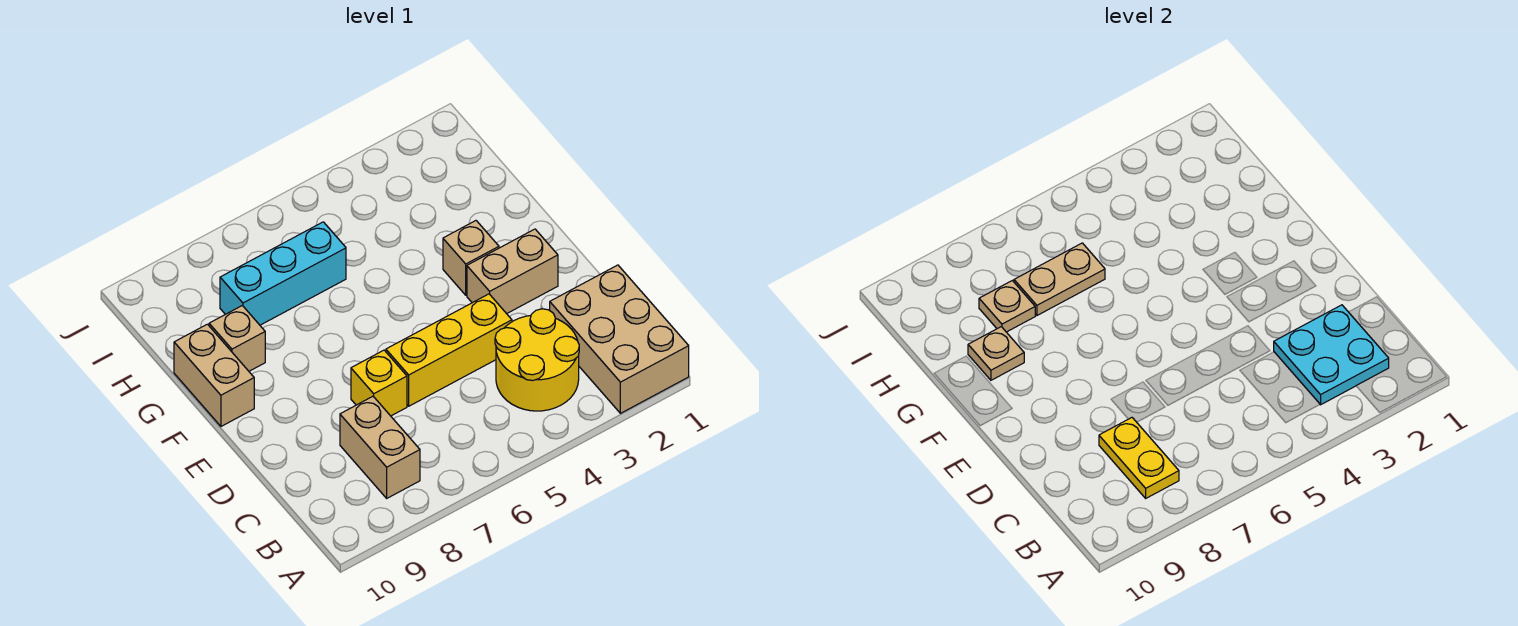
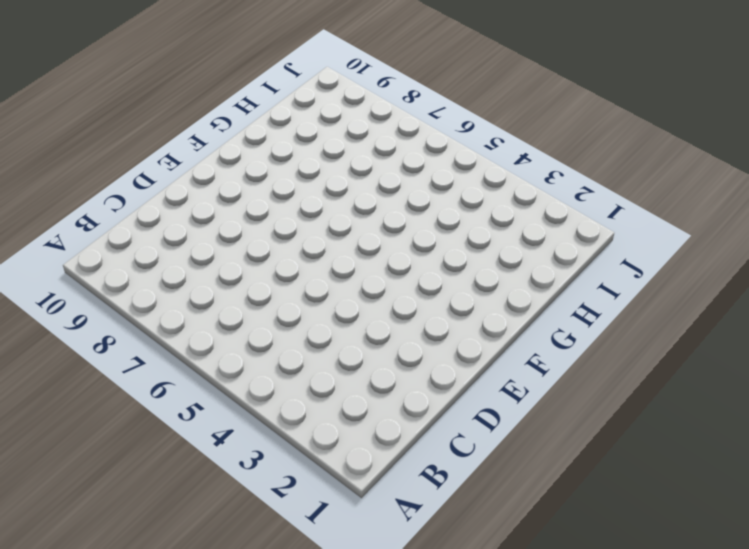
none -> tan brick A1:C2 level 1
none -> yellow round brick B3:C4 level 1
none -> tan brick B8:C8 level 1

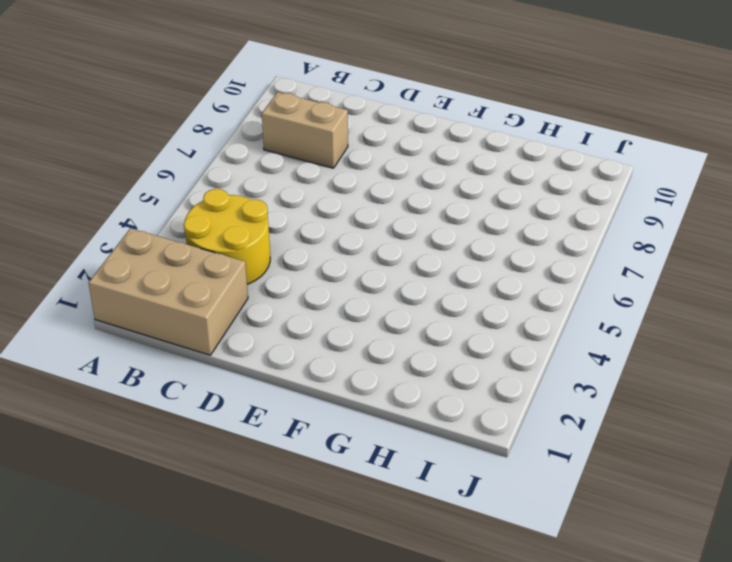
none -> yellow brick D4:D6 level 1
none -> yellow brick D7 level 1
none -> tan brick E2:E3 level 1

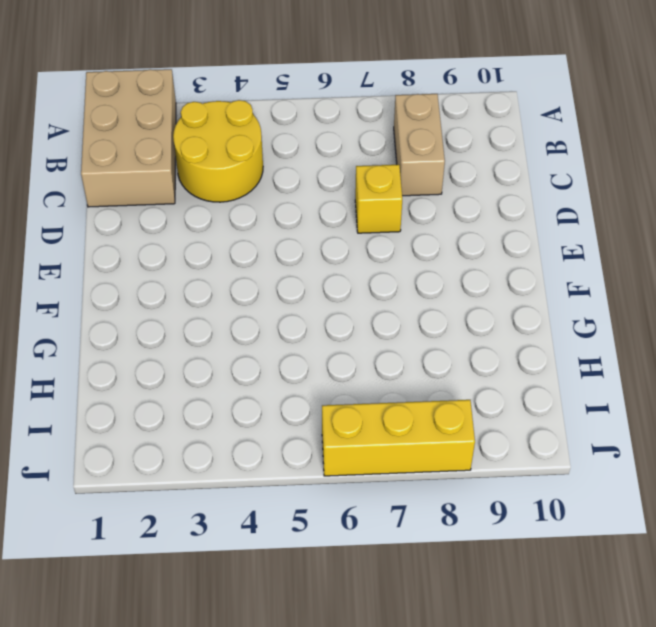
yellow brick J6:J8 level 1 -> yellow brick D4:D6 level 1
none -> tan brick E2:E3 level 1
none -> tan brick F3 level 1
none -> tan brick F10:G10 level 1

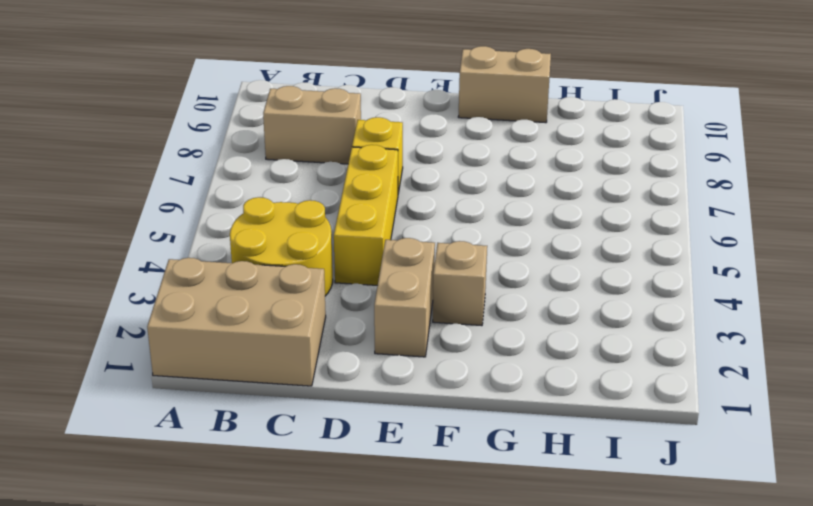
none -> tan brick G9 level 1
none -> cyan brick H6:H8 level 1
none -> cyan plate B2:C3 level 2

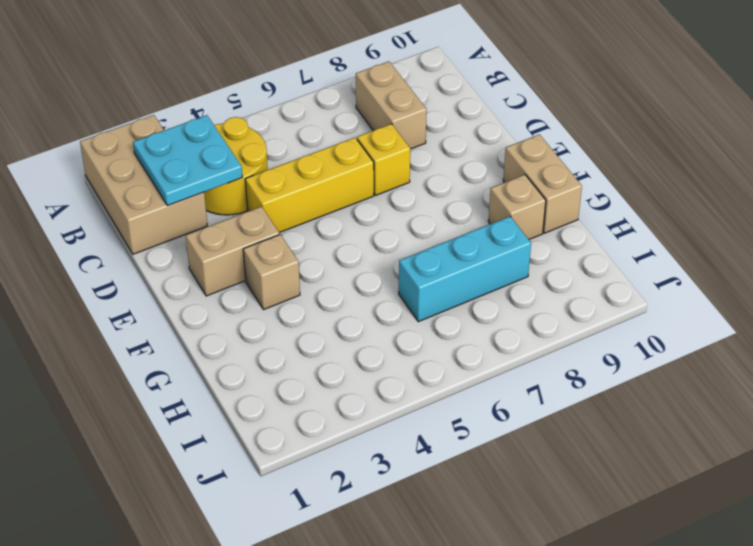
none -> yellow plate B8:C8 level 2
none -> tan plate G9 level 2
none -> tan plate H6:H7 level 2

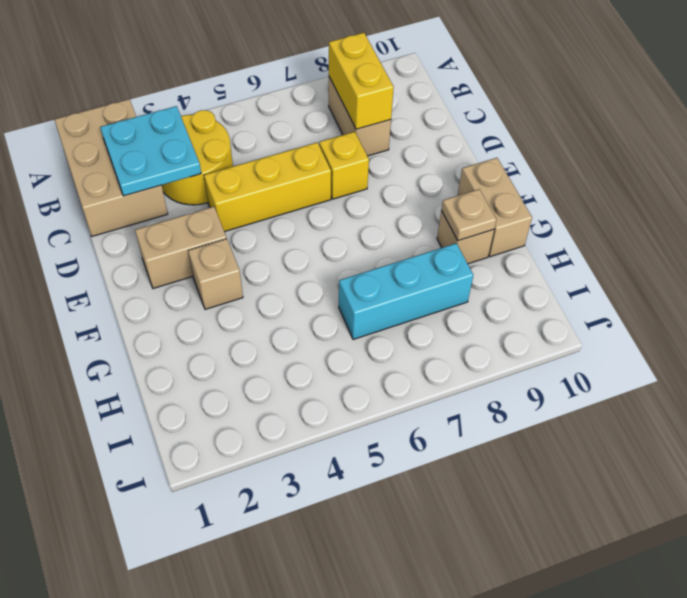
yellow brick B8:C8 level 2 -> yellow plate B8:C8 level 2
none -> tan plate H6:H7 level 2
none -> tan plate H8 level 2

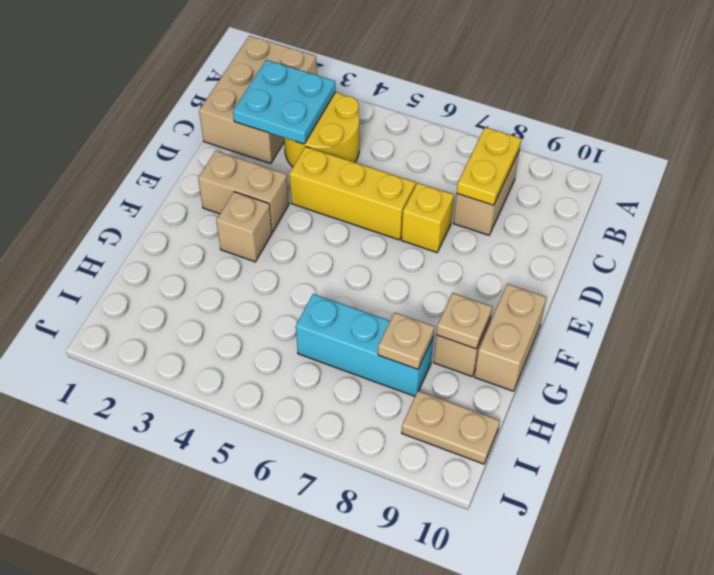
tan plate I9:I10 level 1 -> tan plate H6:H7 level 2

